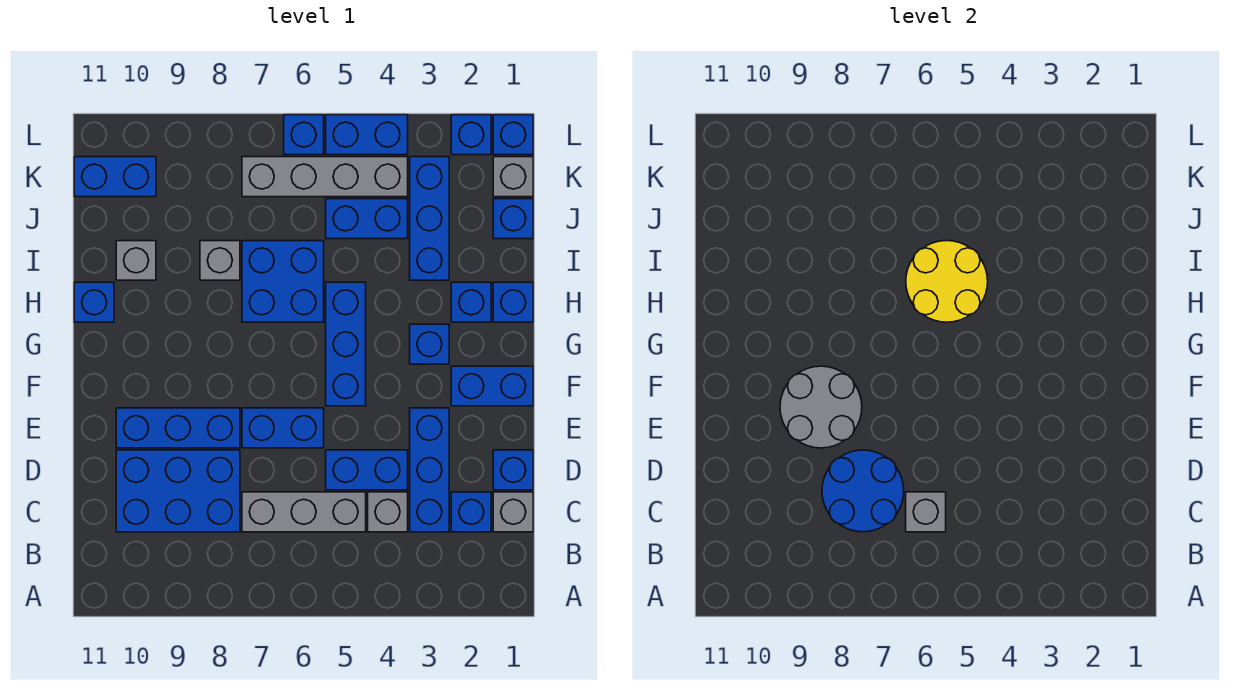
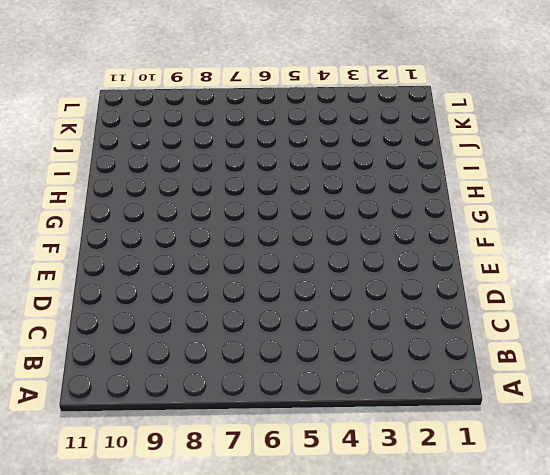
none -> grey brick C1 level 1
none -> blue brick C2 level 1
none -> blue brick C3:E3 level 1
none -> grey brick C4 level 1

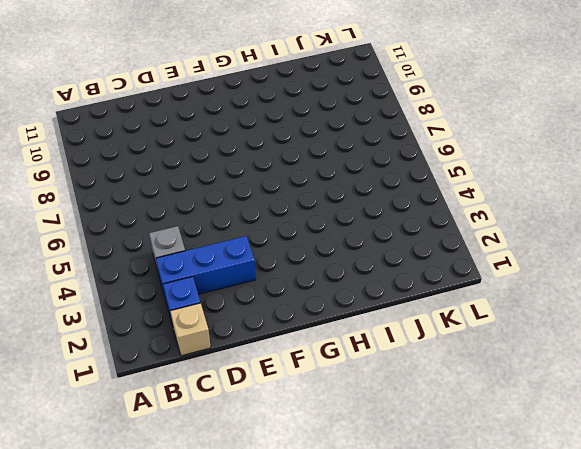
tan brick C1 level 1 -> grey brick C1 level 1
none -> grey brick C5:C7 level 1
none -> blue brick C8:D10 level 1
none -> blue brick D1 level 1
none -> blue brick D4:D5 level 1

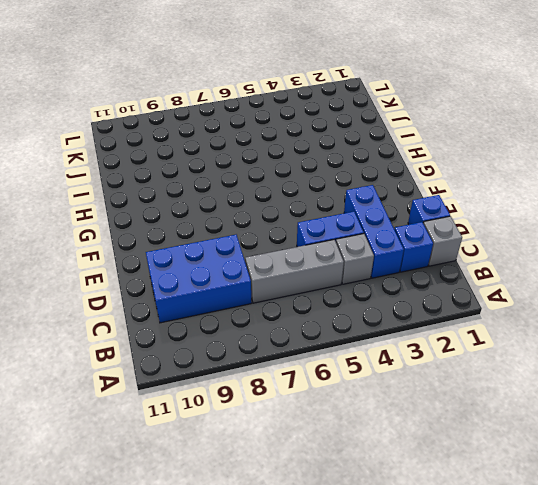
none -> blue brick E6:E7 level 1
none -> blue brick E8:E10 level 1
none -> blue brick F1:F2 level 1
none -> blue brick F5:H5 level 1

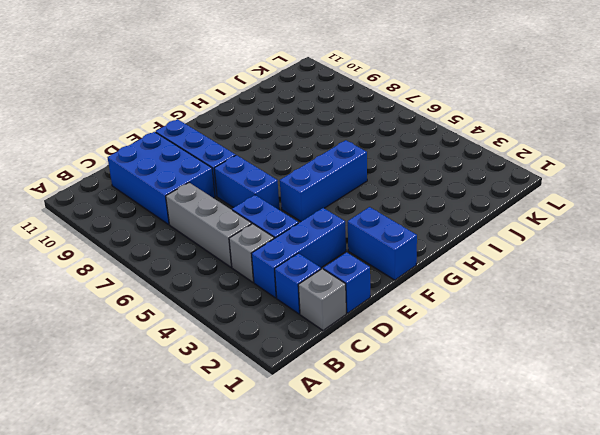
none -> blue brick G3 level 1
none -> blue brick H1 level 1
none -> blue brick H2 level 1
none -> blue brick H6:I7 level 1

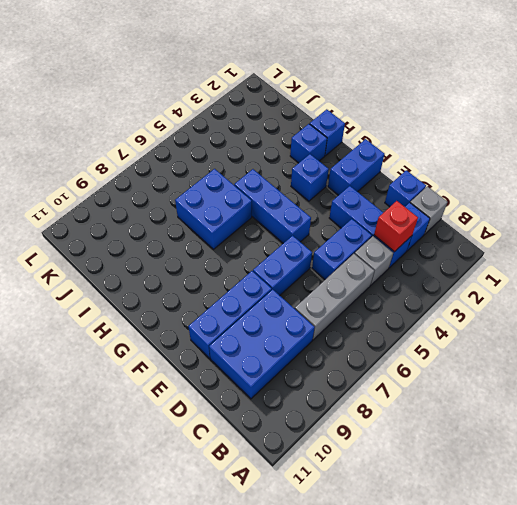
red brick C3 level 2 -> none
none -> blue brick H11 level 1
none -> blue brick I3:K3 level 1
none -> grey brick I8 level 1
none -> grey brick I10 level 1

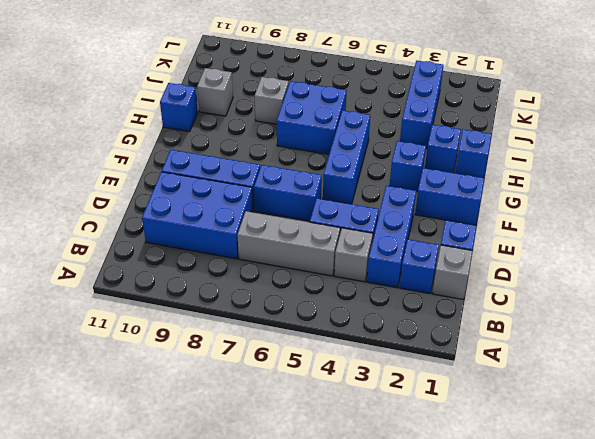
none -> blue brick J1 level 1
none -> blue brick J4:J5 level 1
none -> grey brick K1 level 1
none -> grey brick K4:K7 level 1

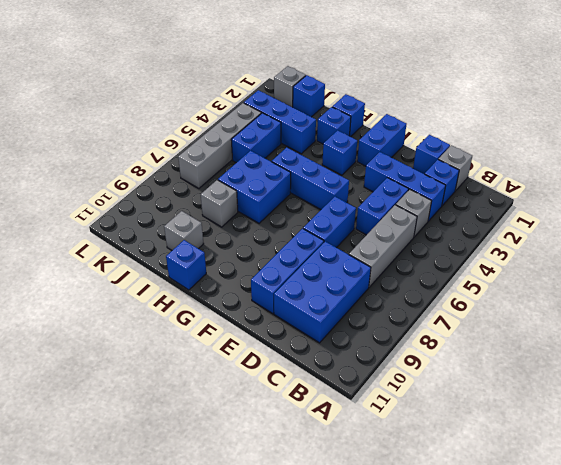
none -> blue brick K10:K11 level 1
none -> blue brick L1 level 1
none -> blue brick L2 level 1
none -> blue brick L4:L5 level 1

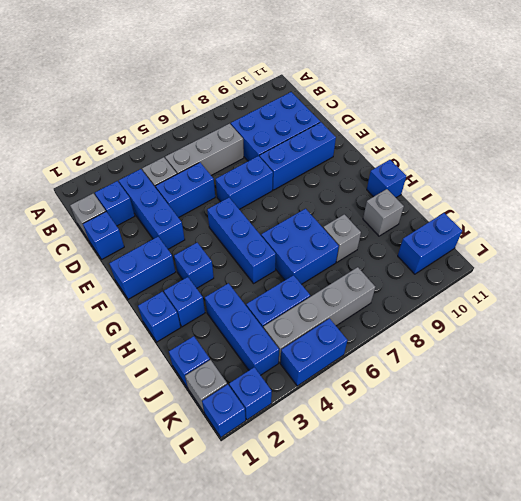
none -> blue brick L6 level 1
none -> grey brick C6 level 2
none -> blue round brick C7:D8 level 2
none -> grey round brick E8:F9 level 2

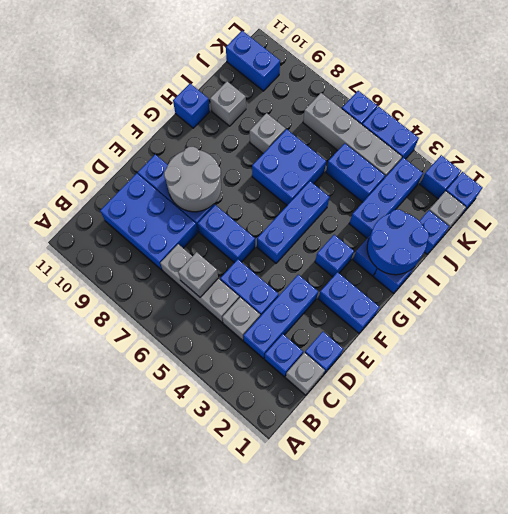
blue round brick H1:I2 level 2 -> blue round brick C7:D8 level 2
none -> yellow round brick H5:I6 level 2

